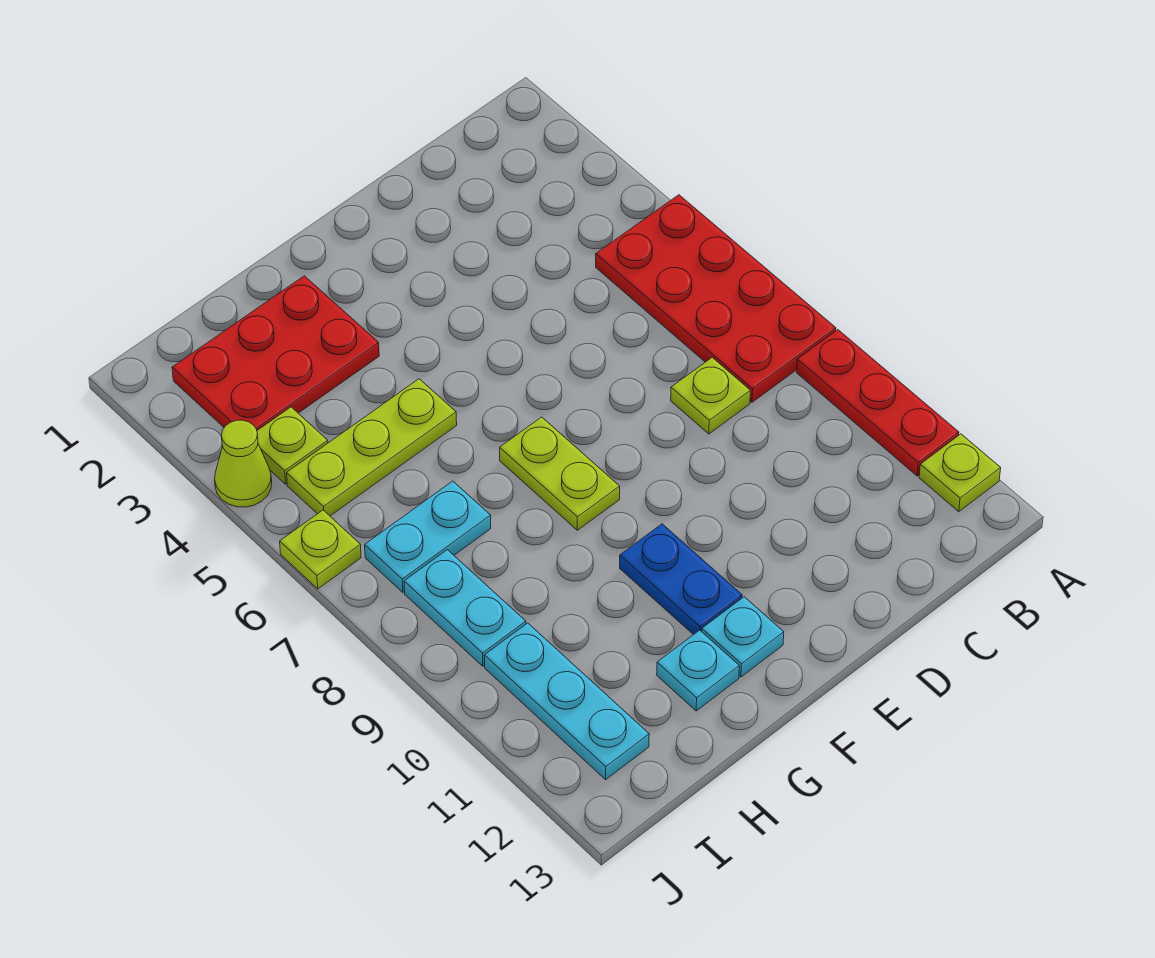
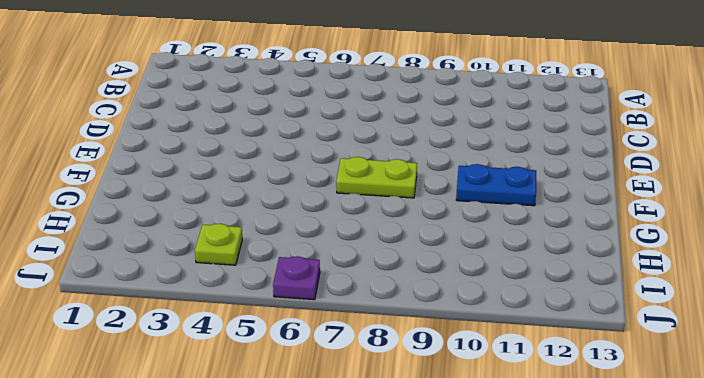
purple plate J6 level 1 -> lime plate J6 level 1
none -> red plate A5:B8 level 1
none -> red plate A9:A11 level 1
none -> lime plate A12 level 1

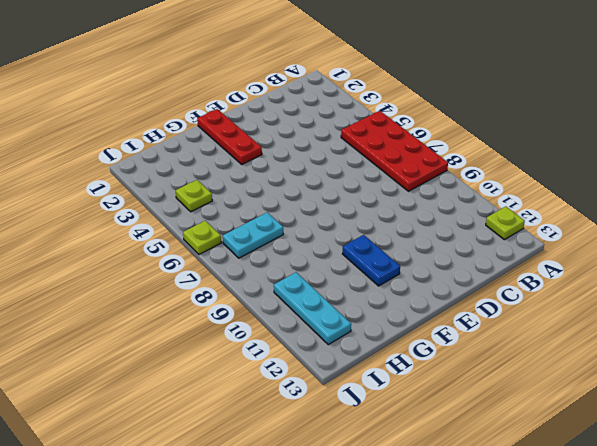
red plate F1:F3 level 1 -> red plate A9:A11 level 1
none -> lime plate C8 level 1
none -> lime plate F7:F8 level 1
none -> cyan plate F12 level 1

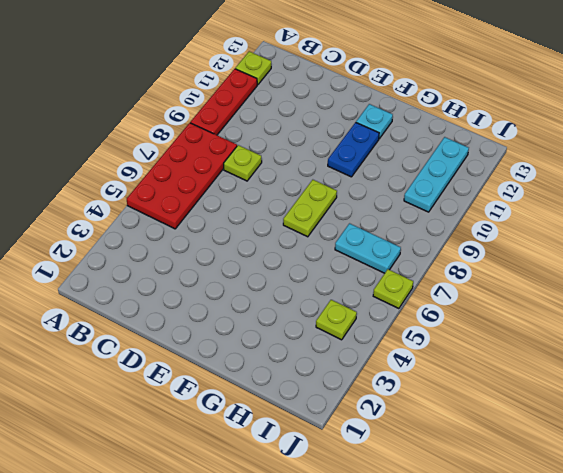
none -> red plate G2:I3 level 1
none -> lime plate G5:I5 level 1
none -> cyan plate G12 level 1

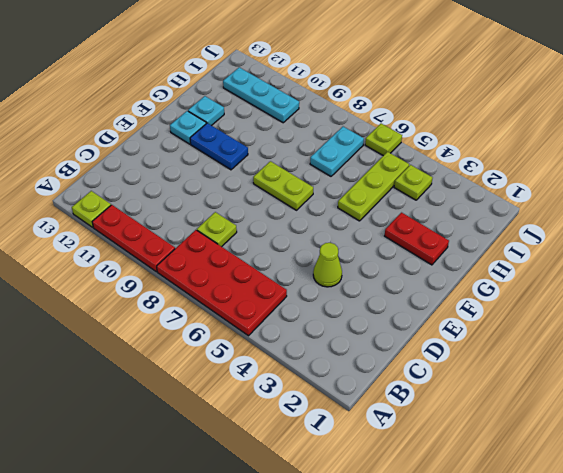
lime cone D4 level 1 -> lime cone J4 level 1
red plate G2:G3 level 1 -> red plate G2:I3 level 1
none -> cyan plate I8:I9 level 1

